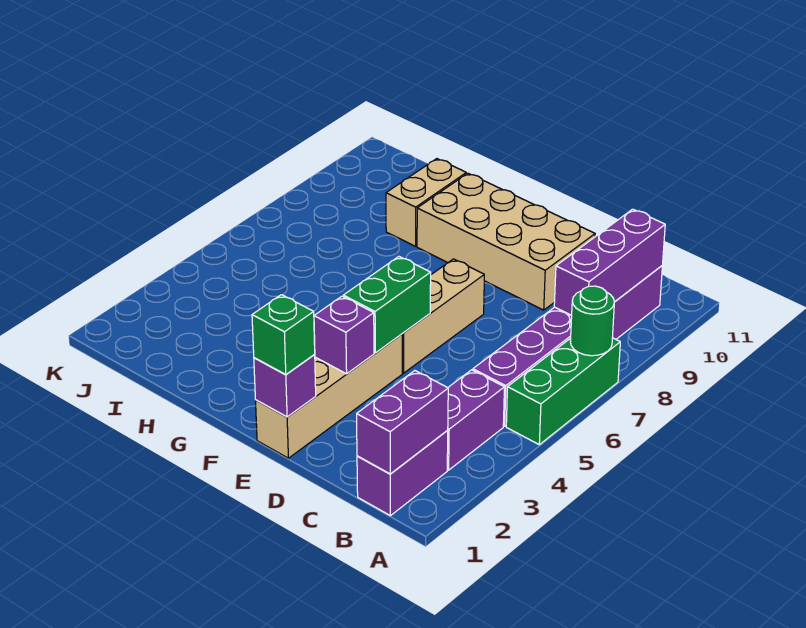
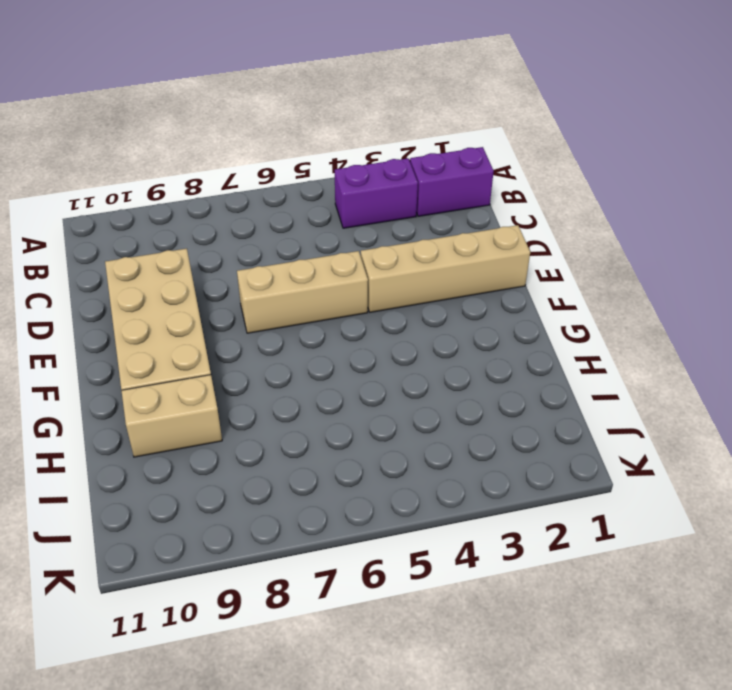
none -> green brick A5:A7 level 1
none -> purple brick B5:B10 level 1
none -> green round brick A7 level 2

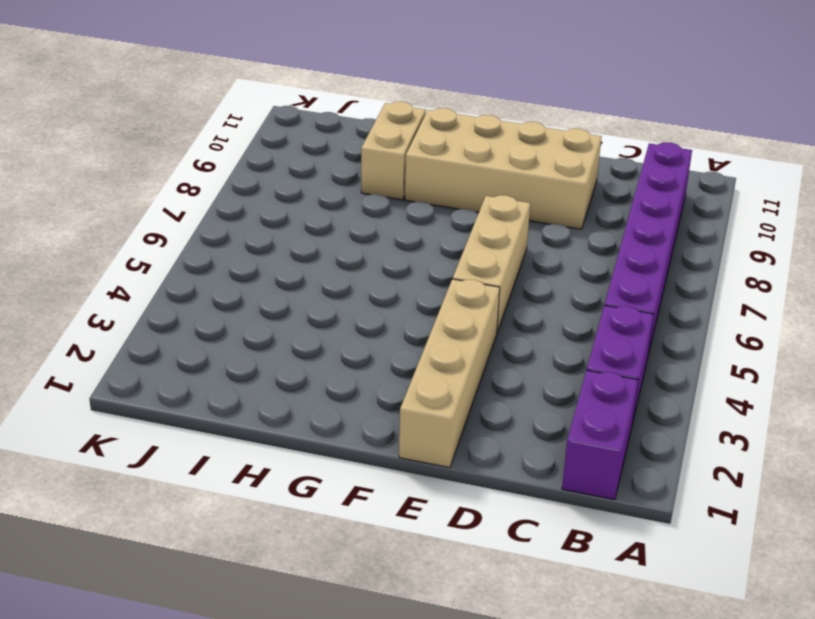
none -> green brick A5:A7 level 1
none -> green round brick A7 level 2
none -> purple brick B1:B2 level 2

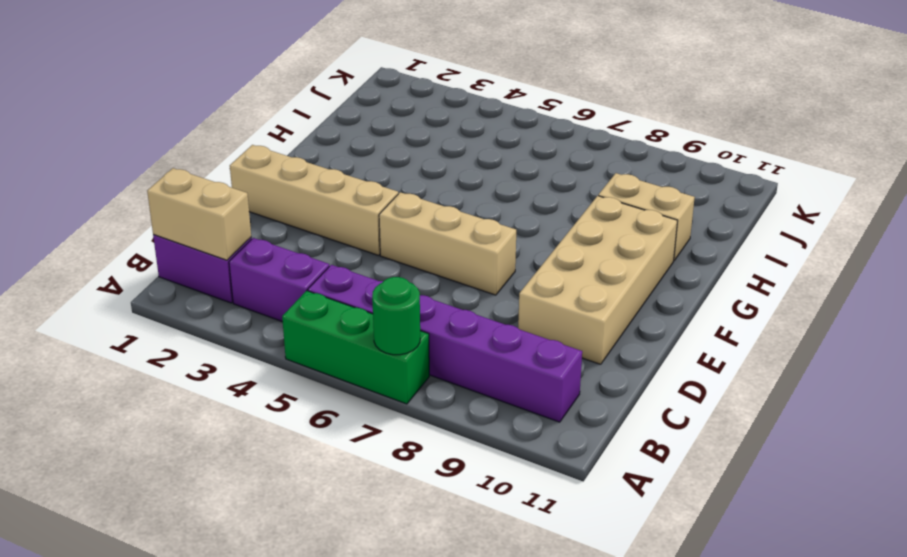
tan brick B1:B2 level 2 -> purple brick B1:B2 level 2
none -> purple brick B8:B10 level 2
none -> purple brick E1 level 2
none -> purple brick E3 level 2

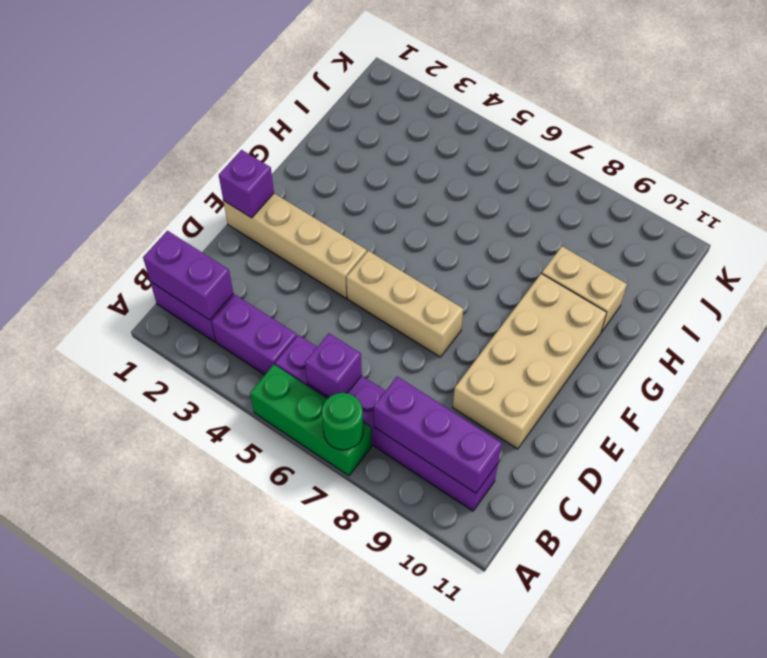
purple brick B6 level 2 -> purple brick E3 level 2
none -> green brick E4:E5 level 2
none -> green brick E1 level 3

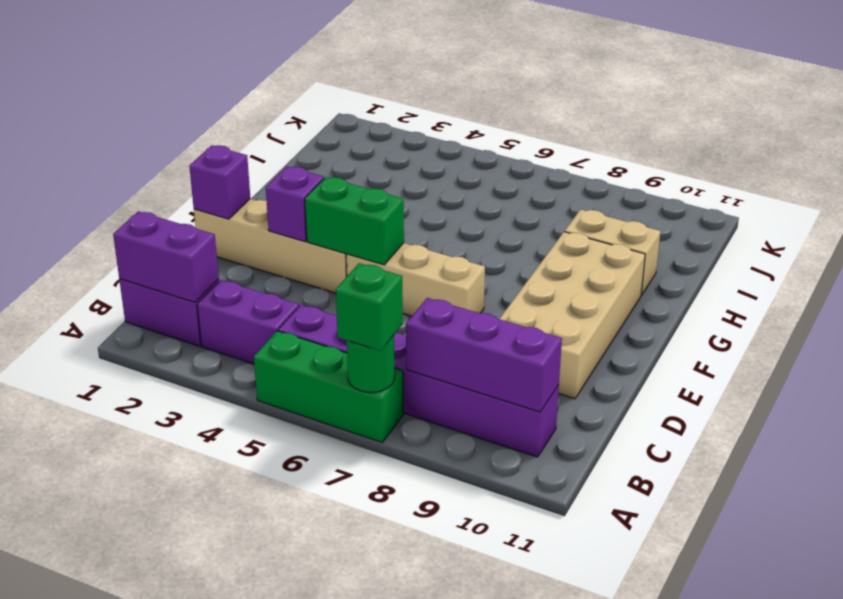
green brick A7 level 3 -> green brick E1 level 3

